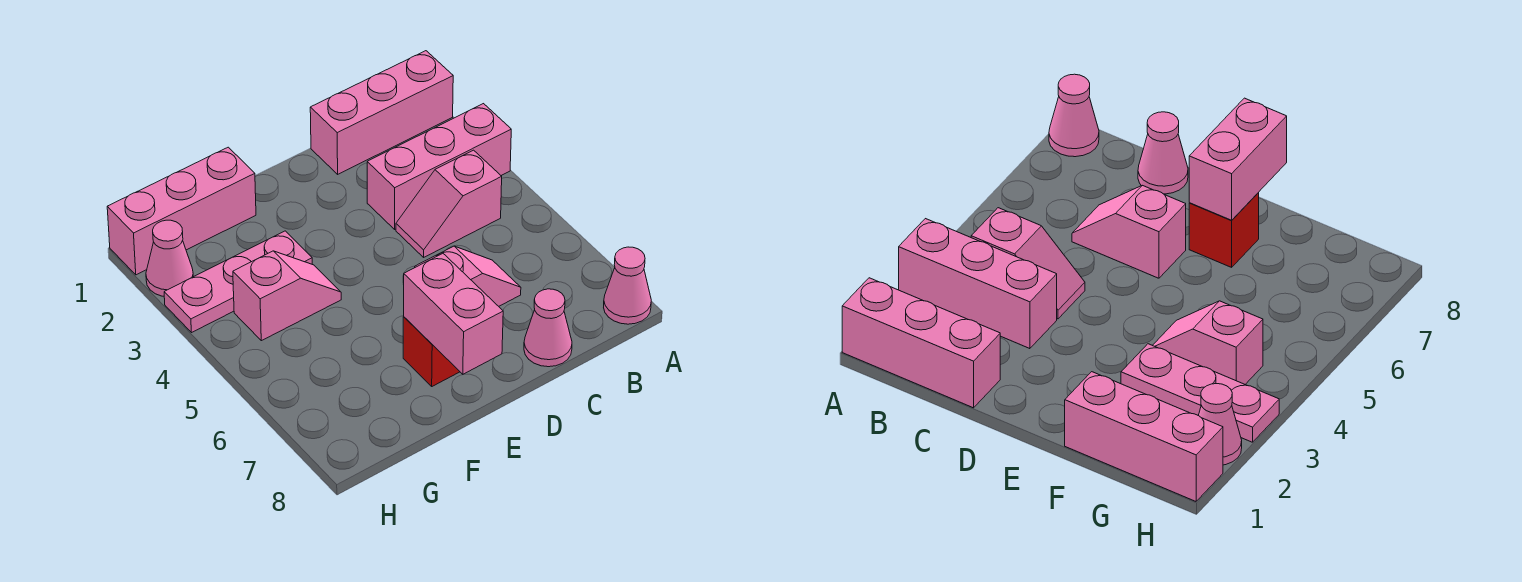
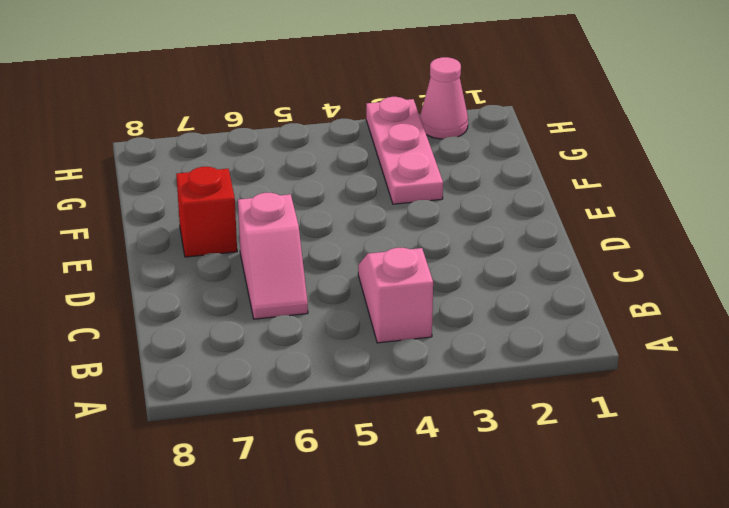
none -> pink brick A1:C1 level 1
none -> pink brick A3:C3 level 1
none -> pink cone A8 level 1

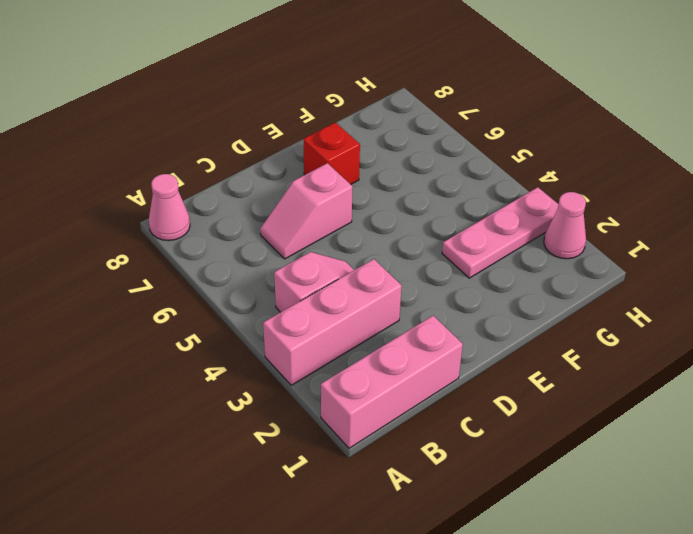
none -> pink cone C8 level 1
none -> pink brick F1:H1 level 1
none -> pink slope F4:G4 level 1 top G

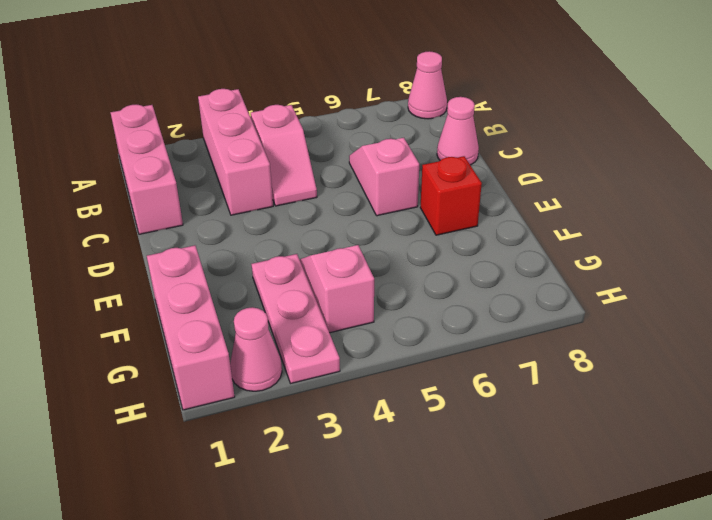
none -> pink brick E7:E8 level 2

